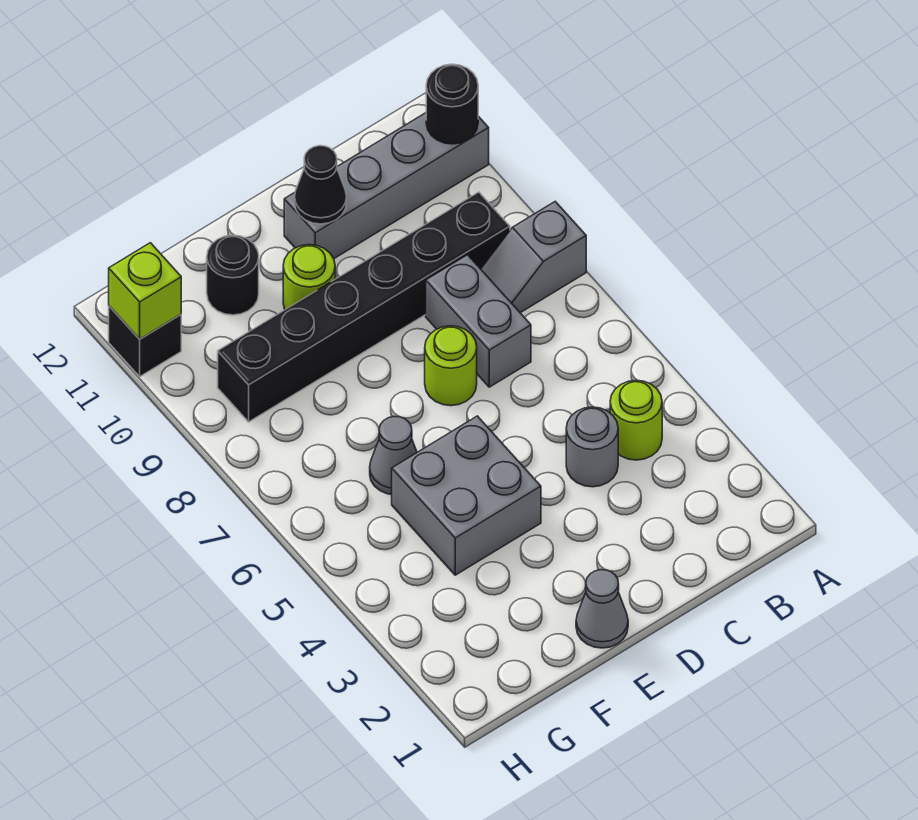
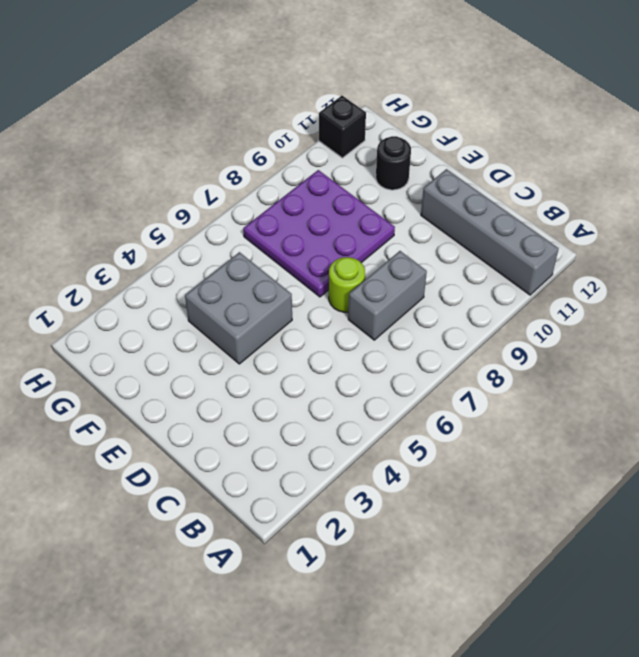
purple plate E7:G9 level 1 -> black brick B9:G9 level 1
none -> grey slope A8:B8 level 1 top A
none -> lime round brick B4 level 1
none -> grey round brick C4 level 1

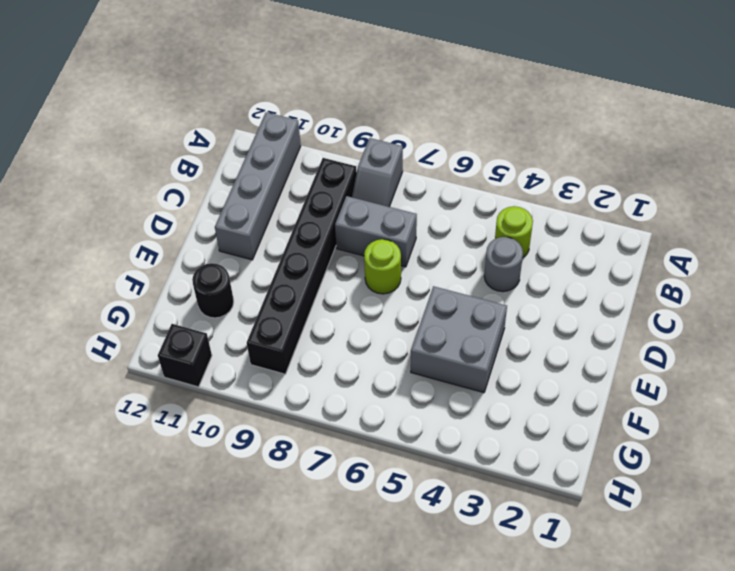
none -> grey cone E1 level 1
none -> lime round brick E10 level 1
none -> grey cone F6 level 1

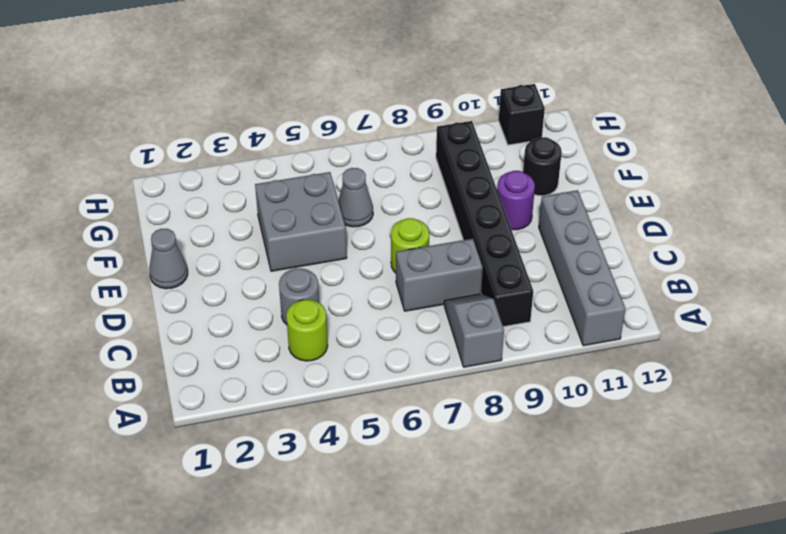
purple round brick E10 level 1 -> lime round brick E10 level 1
none -> black round brick A11 level 2
none -> black cone D11 level 2
none -> lime brick H11 level 2

